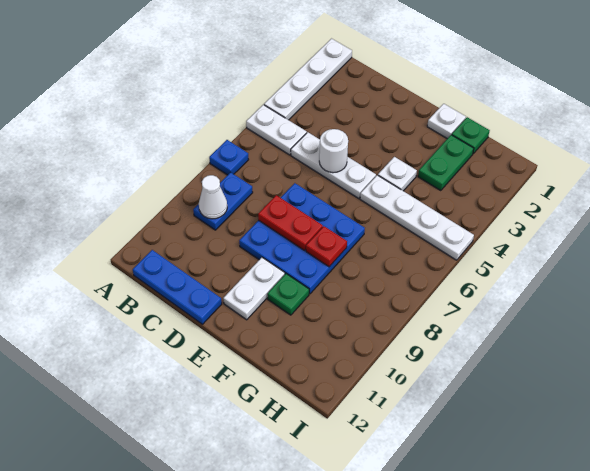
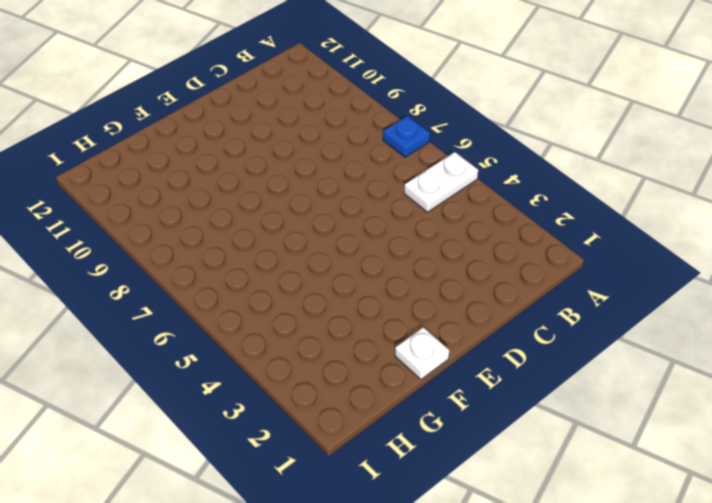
none -> white plate A1:A4 level 1
none -> blue plate B8:B9 level 1
none -> blue plate B12:D12 level 1

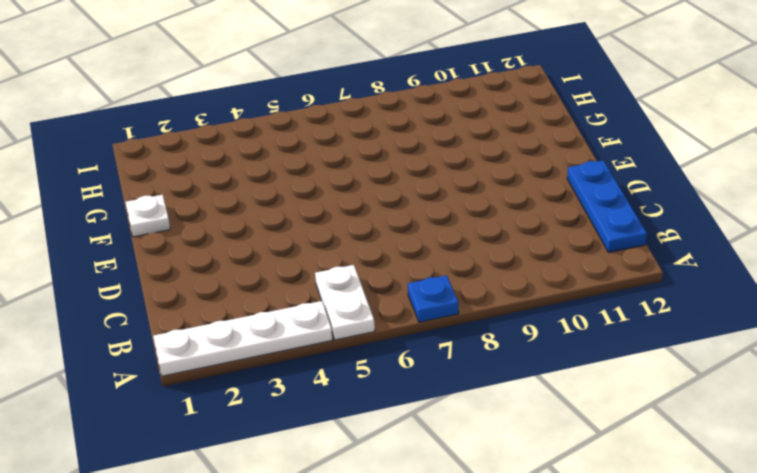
none -> blue plate B8:B9 level 1
none -> white plate C5:E5 level 1
none -> blue plate D7:F9 level 1

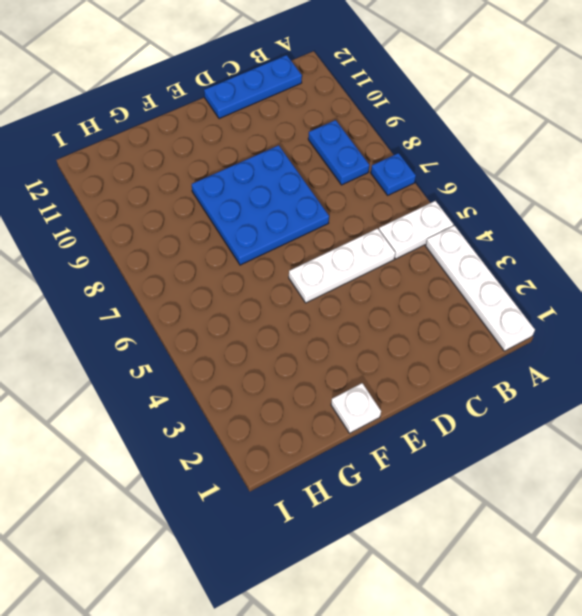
none -> white plate E10:E11 level 1
none -> white plate F4 level 1
none -> white plate F5:I5 level 1

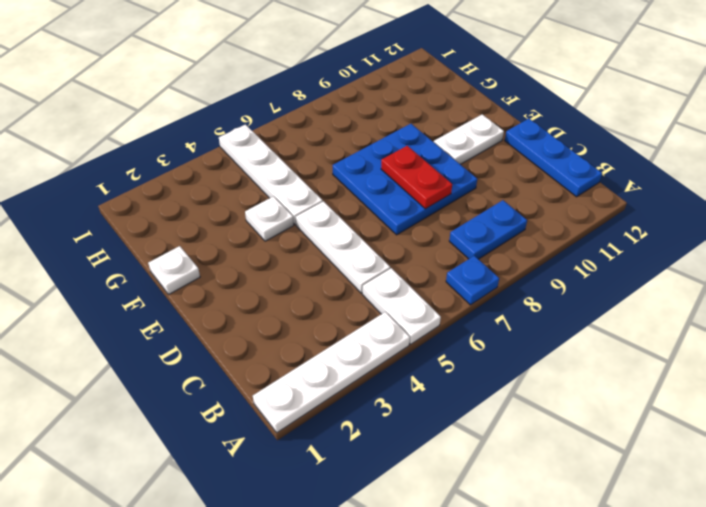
none -> green plate F10 level 1
none -> green plate G1 level 1
none -> green plate G2:G3 level 1

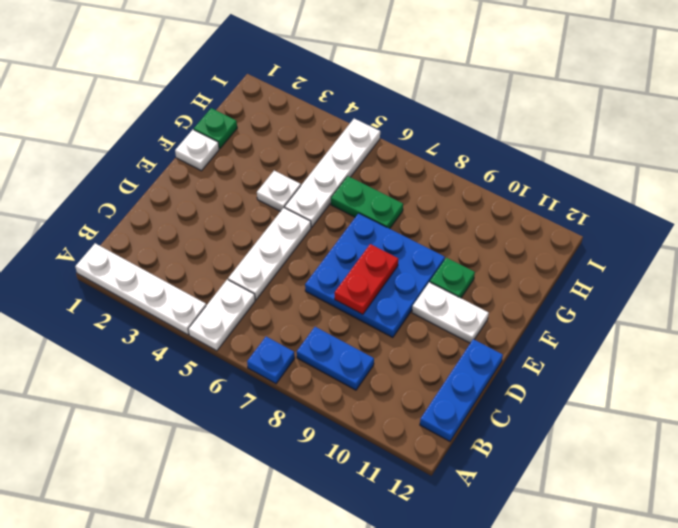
green plate G6:G7 level 1 -> green plate G2:G3 level 1
none -> white cone B9 level 2
none -> white round brick D5 level 2
none -> red plate F8 level 2

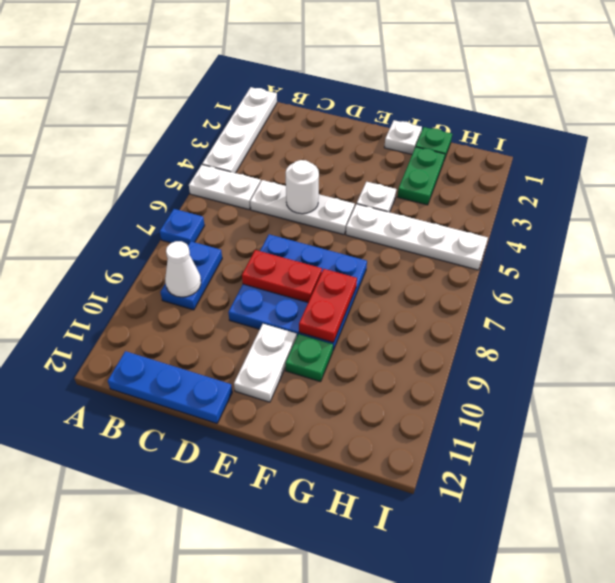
red plate F8:F9 level 2 -> red plate F8 level 2

